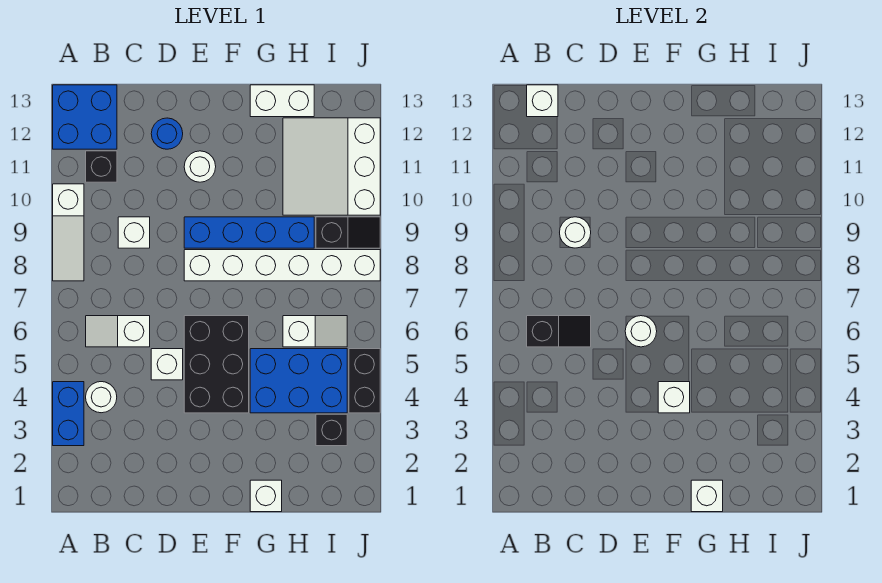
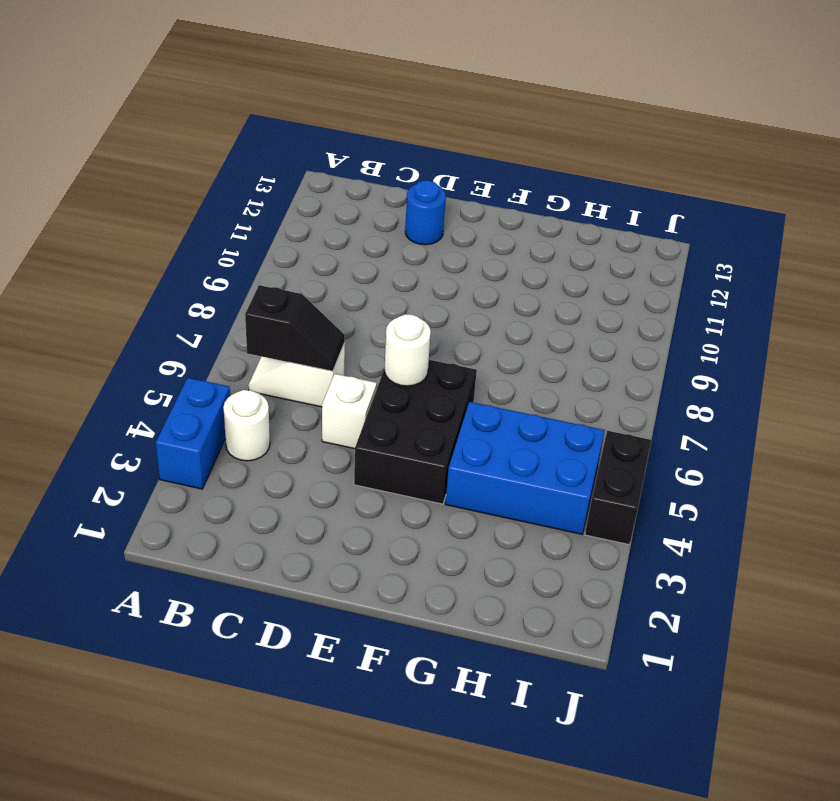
none -> white slope A8:A10 level 1 top 10
none -> blue brick A12:B13 level 1
none -> black brick B11 level 1

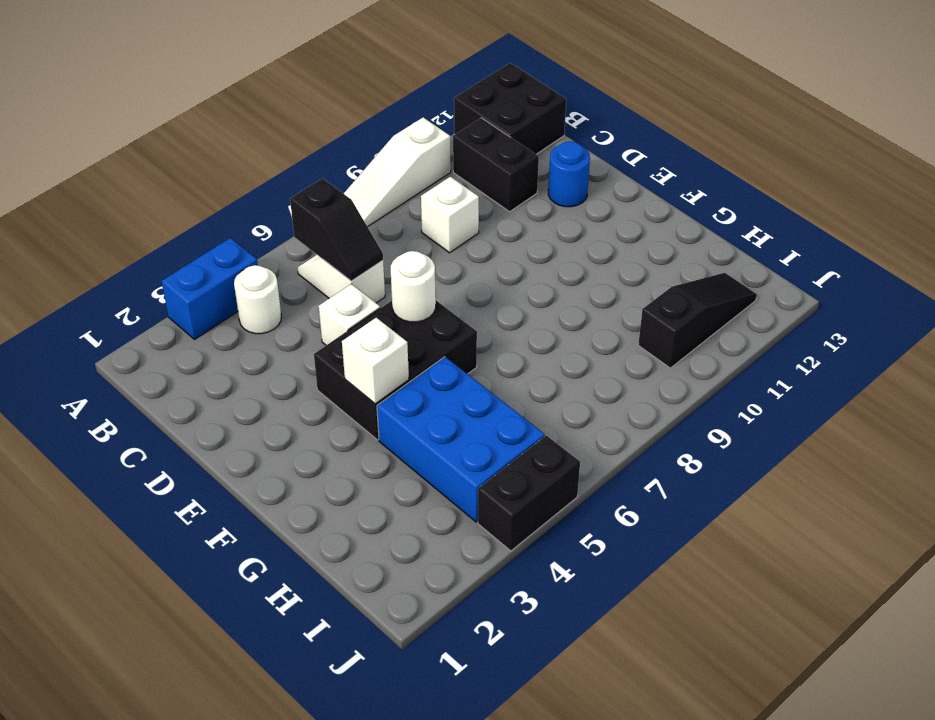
black brick A12:B13 level 1 -> blue brick A12:B13 level 1
black brick B11:C11 level 1 -> black brick B11 level 1
black slope I10:I12 level 1 top 10 -> white slope H10:J12 level 1 top J
none -> white brick E8:J8 level 1
none -> blue brick E9:H9 level 1
none -> white round brick E11 level 1

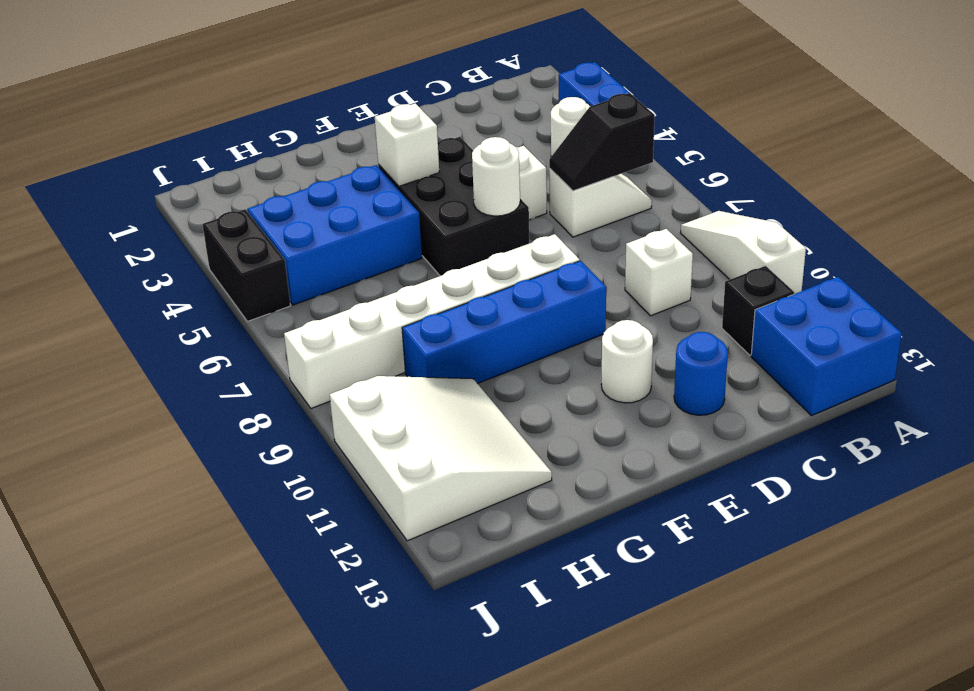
none -> white brick G1 level 1
none -> white brick G13:H13 level 1
none -> white slope H6:I6 level 1 top H

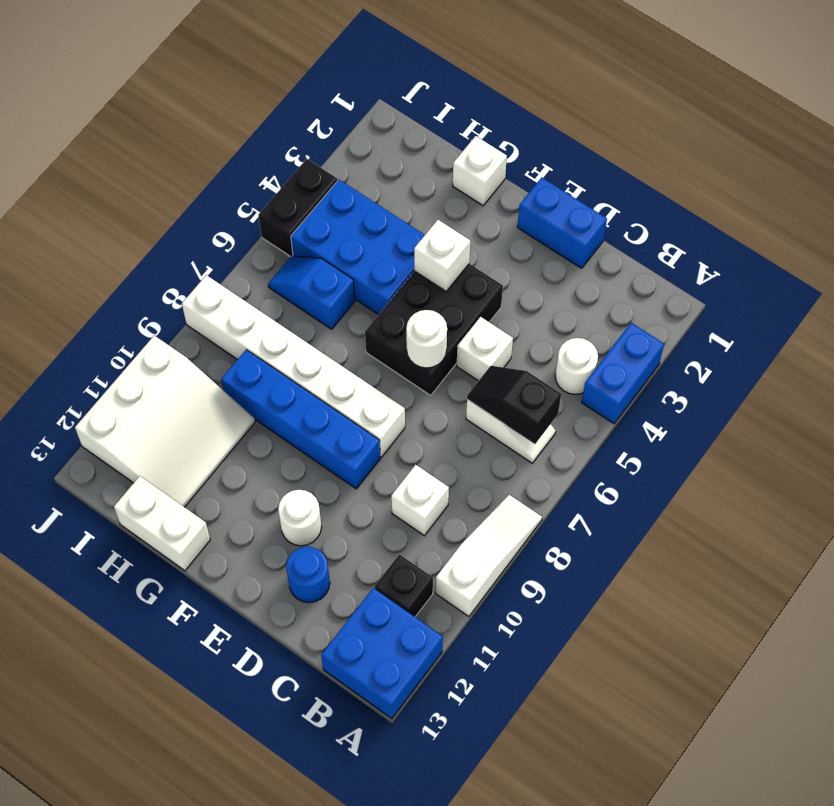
blue brick D1:E1 level 1 -> none
blue slope H6:I6 level 1 top H -> white slope H6:I6 level 1 top H
none -> black brick I3 level 1
none -> black slope I9:J9 level 1 top I
none -> white brick B13 level 2

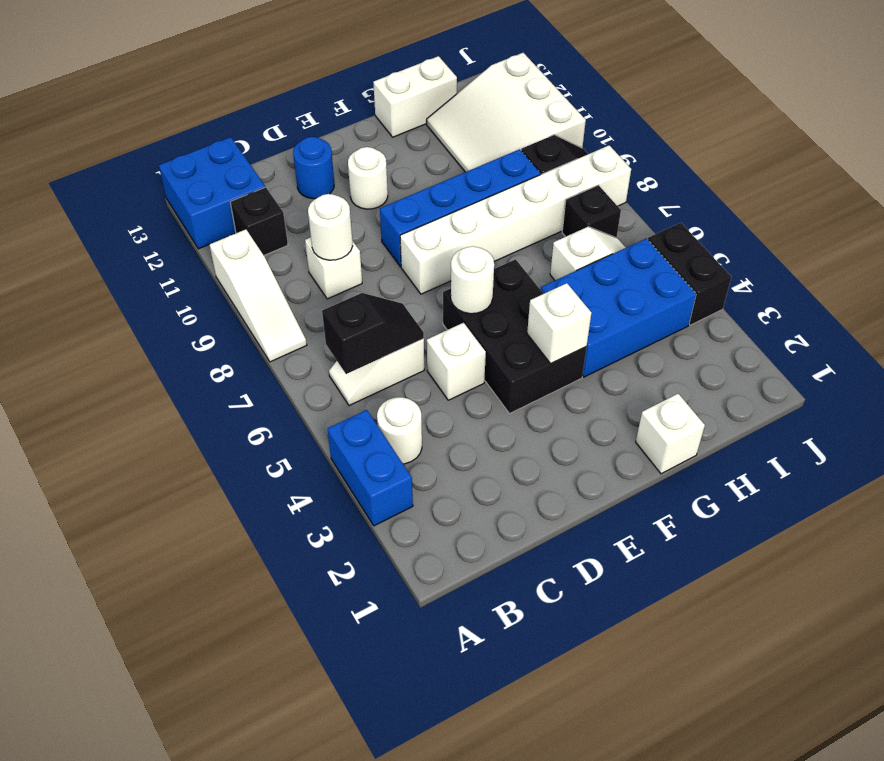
black brick I7 level 1 -> black brick I3 level 1
none -> white brick B13 level 2
none -> white brick G1 level 2

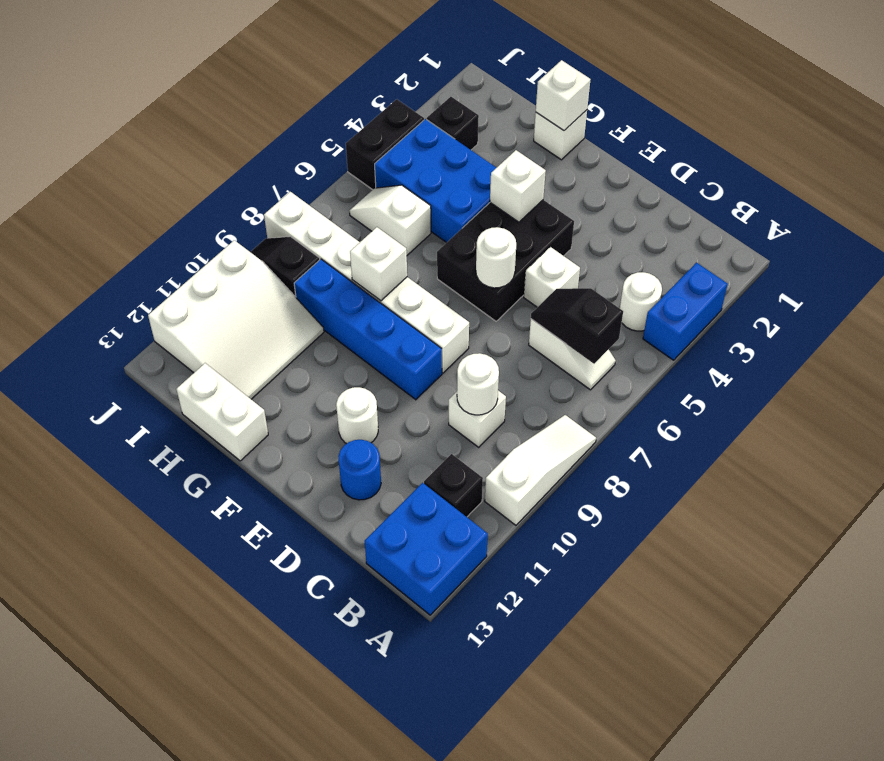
white brick G8 level 2 -> white brick B13 level 2

